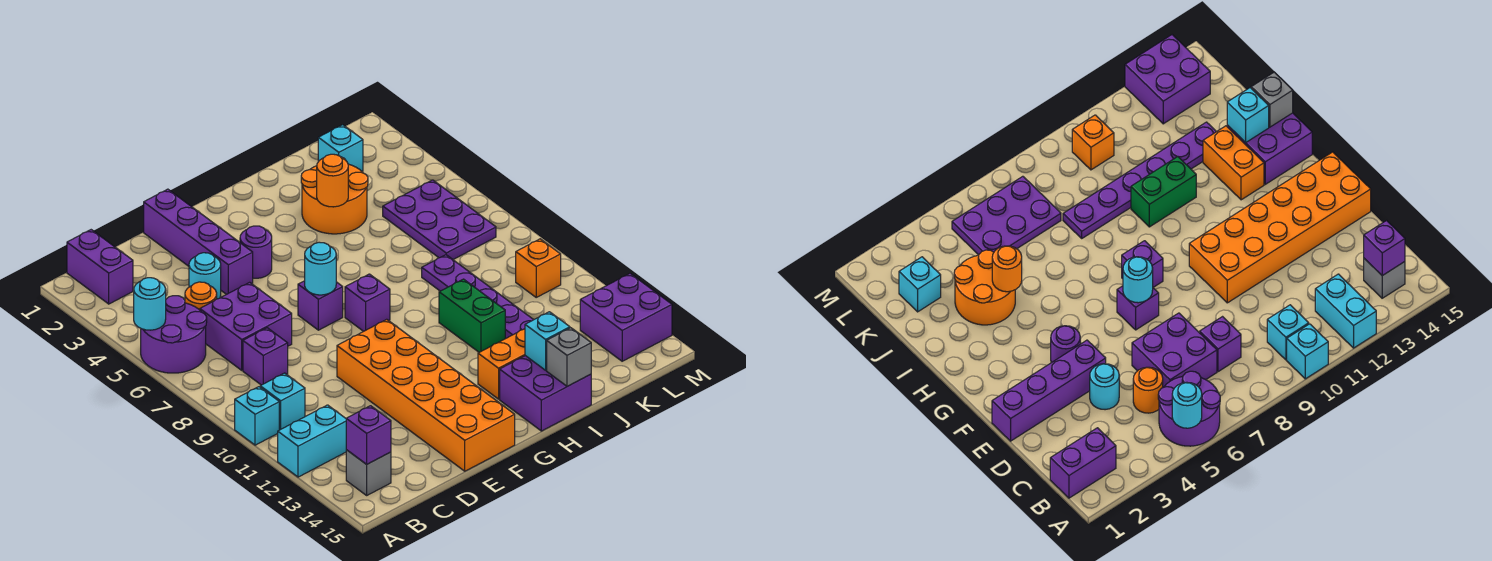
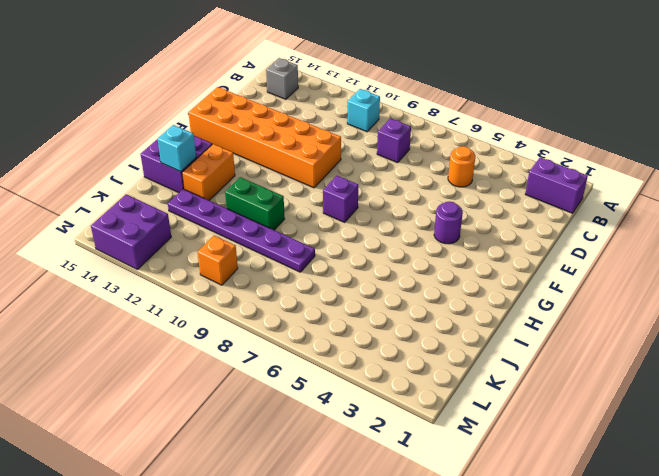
none -> purple round brick A5:B6 level 1
none -> cyan brick A10 level 1
none -> cyan brick A12:B12 level 1
none -> purple brick C6:D7 level 1

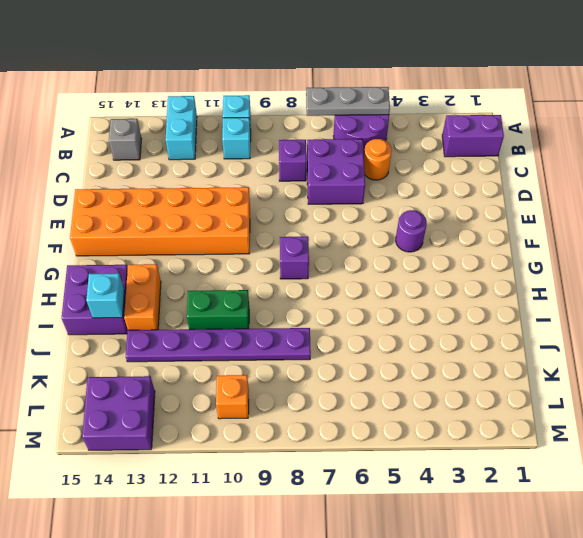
grey plate A5:A7 level 2 -> cyan round brick A5 level 2
none -> cyan round brick D4 level 1
none -> purple brick E1:E4 level 1
none -> purple brick F7 level 1
none -> orange round brick I3:J4 level 1

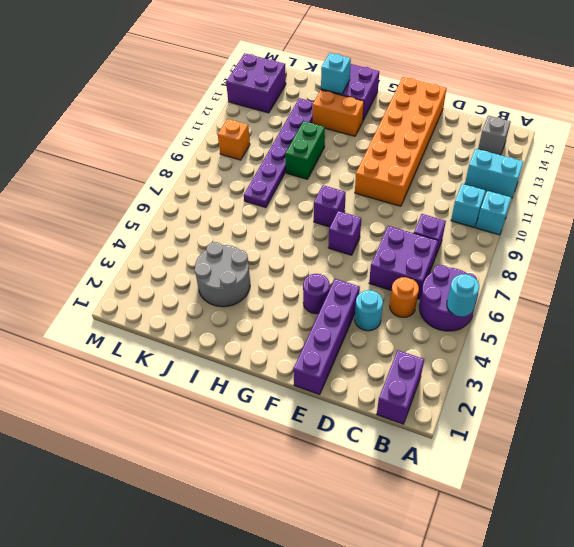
grey round brick I3:J4 level 1 -> orange round brick I3:J4 level 1
none -> cyan brick K2 level 1
none -> purple plate K5:L7 level 1
none -> purple brick B14 level 2
none -> cyan round brick F7 level 2

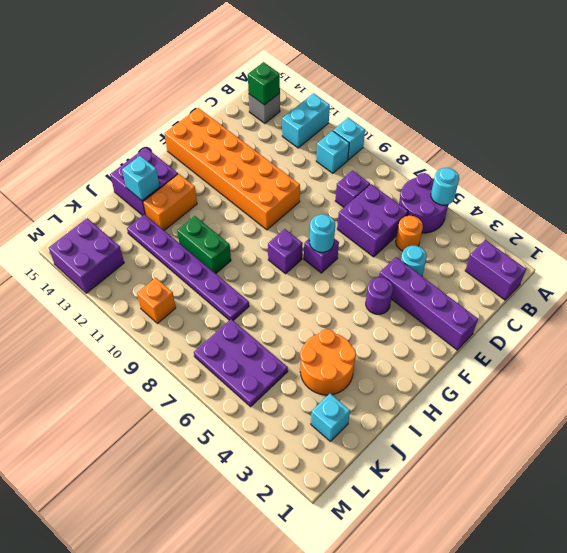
green brick B14 level 2 -> purple brick B14 level 2
none -> orange round brick I4 level 2
none -> grey brick I15 level 2

